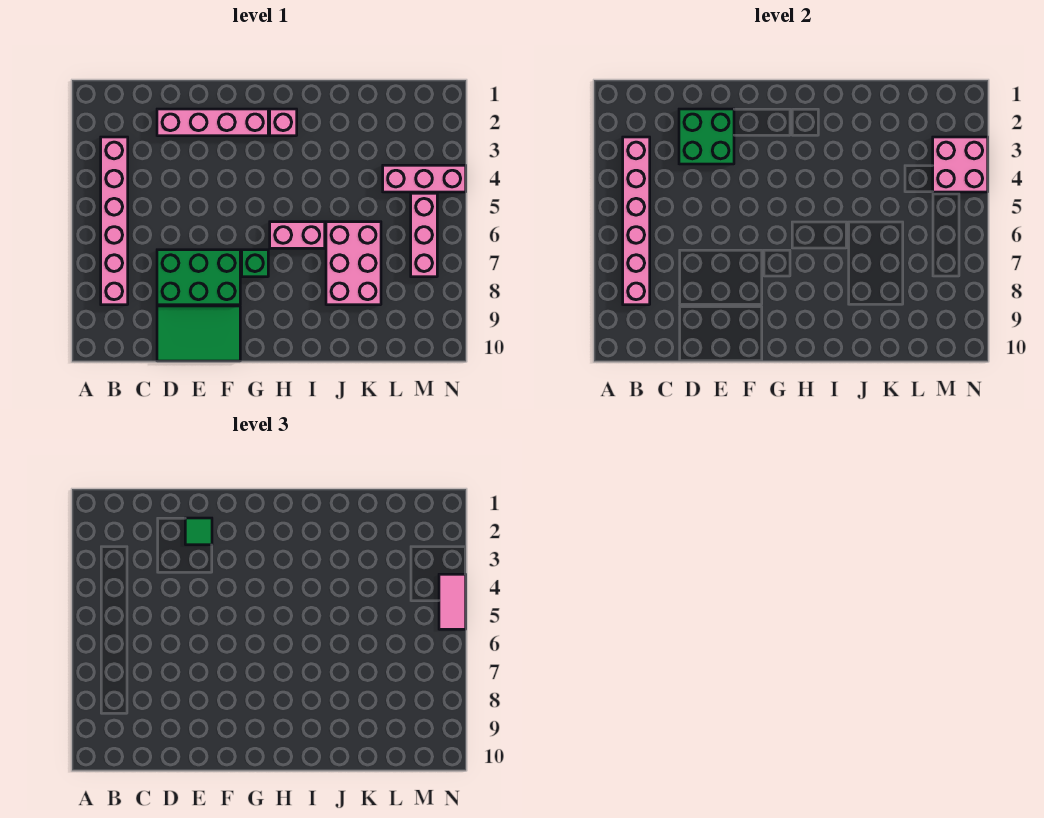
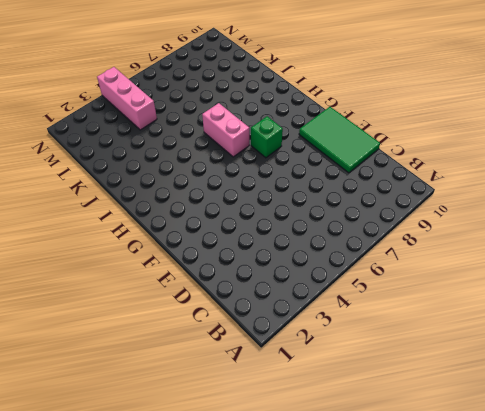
none -> pink brick B3:B8 level 1
none -> pink brick D2:G2 level 1
none -> green brick D7:F8 level 1

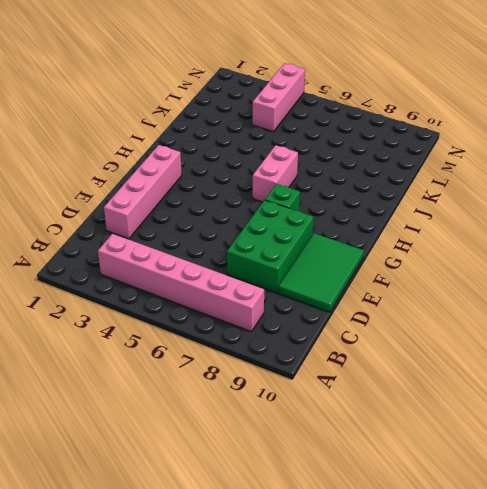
none -> pink brick H2 level 1
none -> pink brick J6:K8 level 1
none -> pink brick M5:M7 level 1

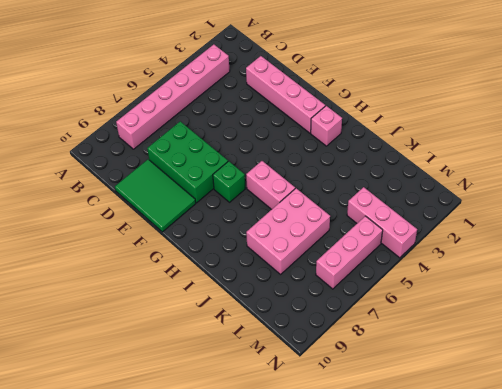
none -> pink brick B3:B8 level 2
none -> green brick D2:E3 level 2
none -> pink brick M3:N4 level 2

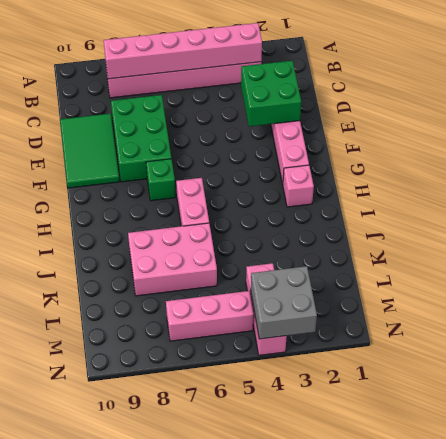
grey brick M3:N4 level 2 -> pink brick M3:N4 level 2
none -> green tile E2 level 3
none -> pink tile N4:N5 level 3

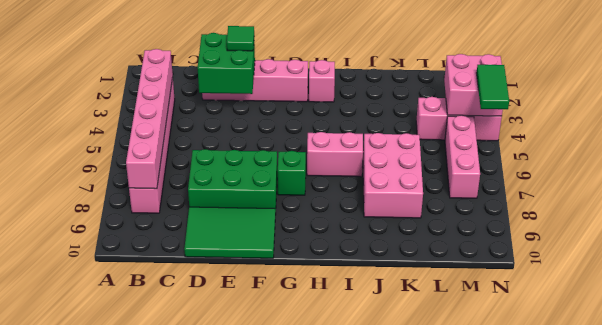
green tile N4:N5 level 3 -> pink tile N4:N5 level 3

